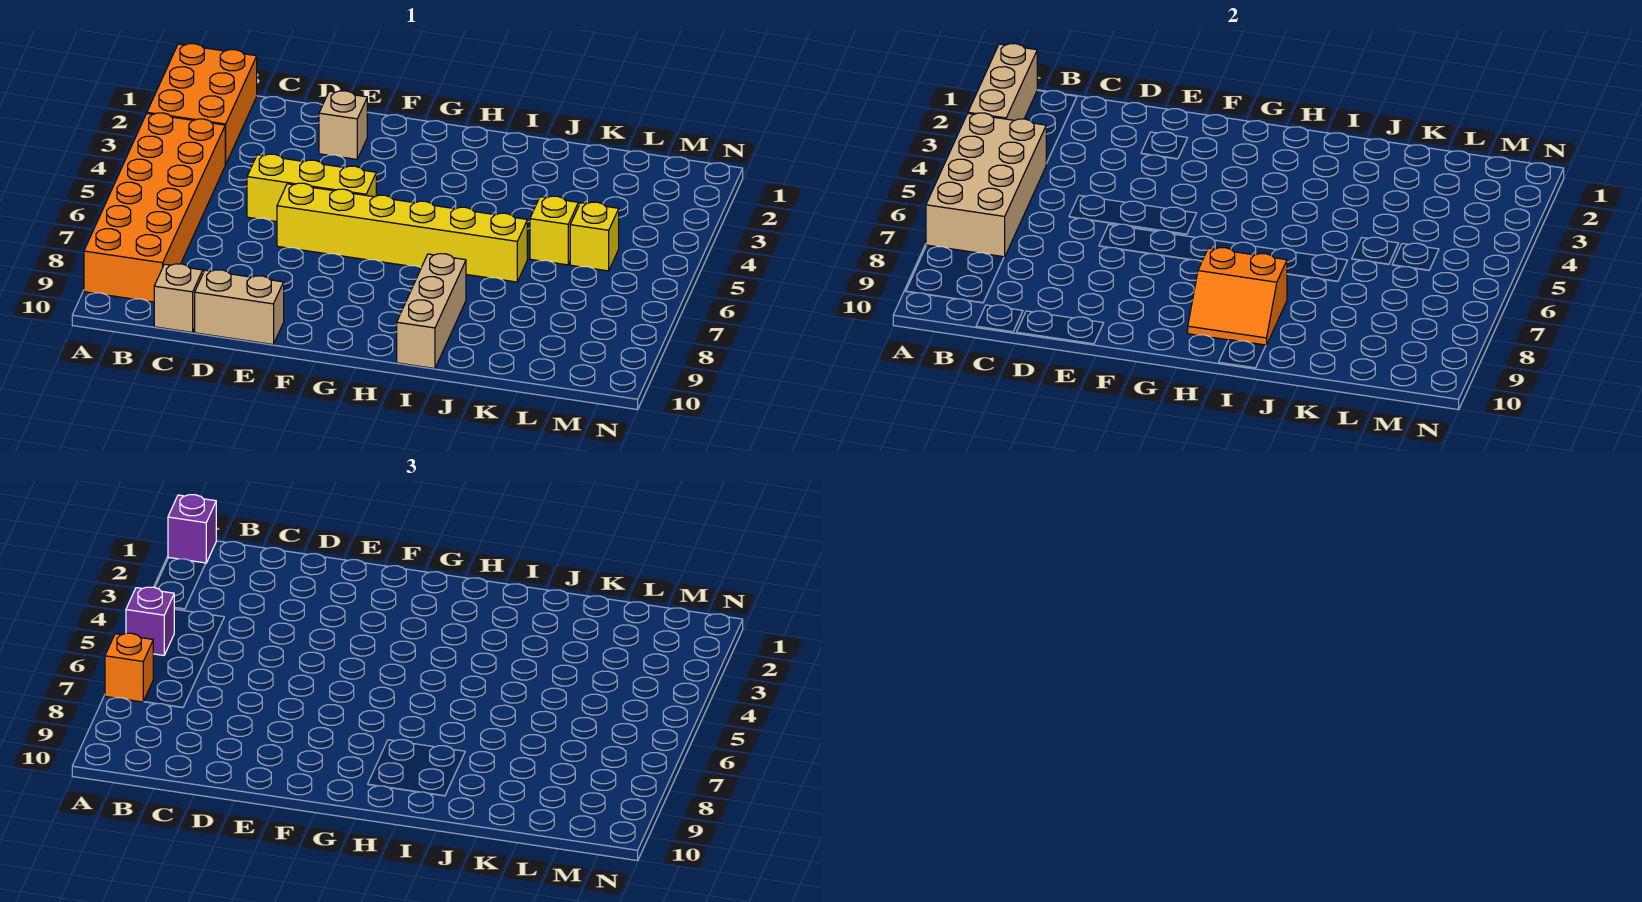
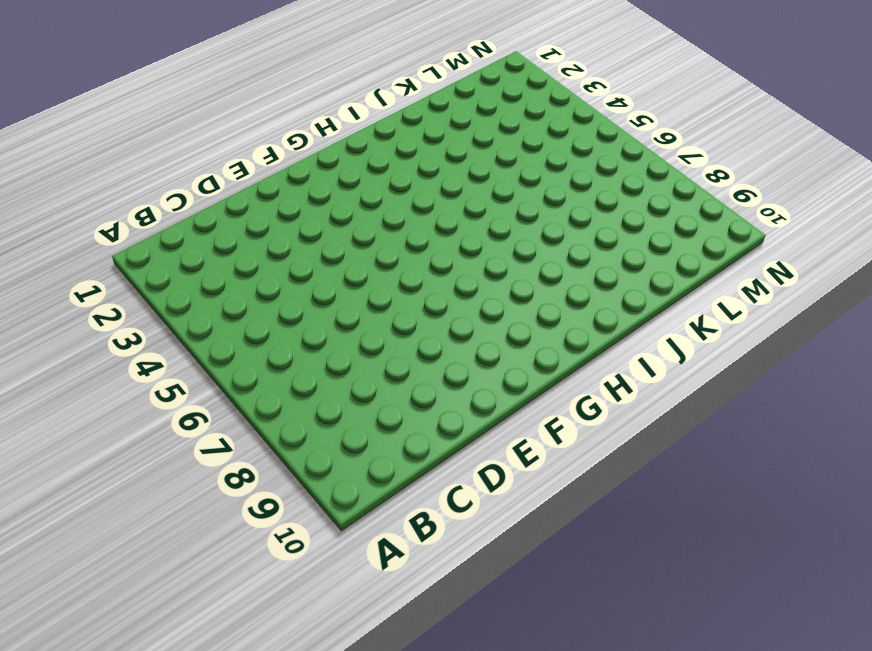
none -> orange brick A1:B3 level 1
none -> orange brick A4:B9 level 1
none -> tan brick C10 level 1

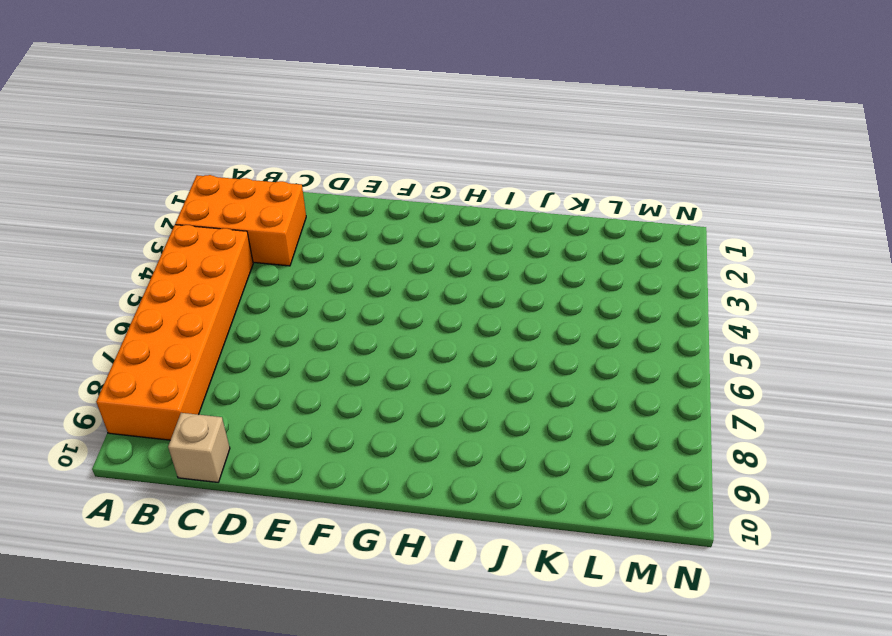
orange brick A2:C3 level 1 -> orange brick A1:B3 level 1
none -> yellow brick D5:F5 level 1
none -> tan brick D10:E10 level 1
none -> tan brick E2 level 1

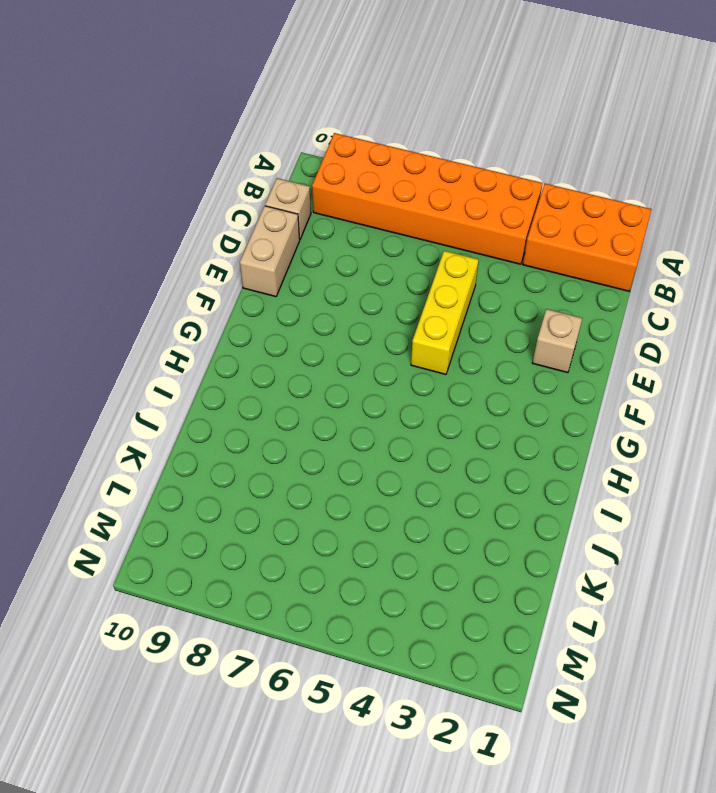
none -> yellow brick E6:J6 level 1
none -> tan brick I8:I10 level 1
none -> yellow brick K5 level 1

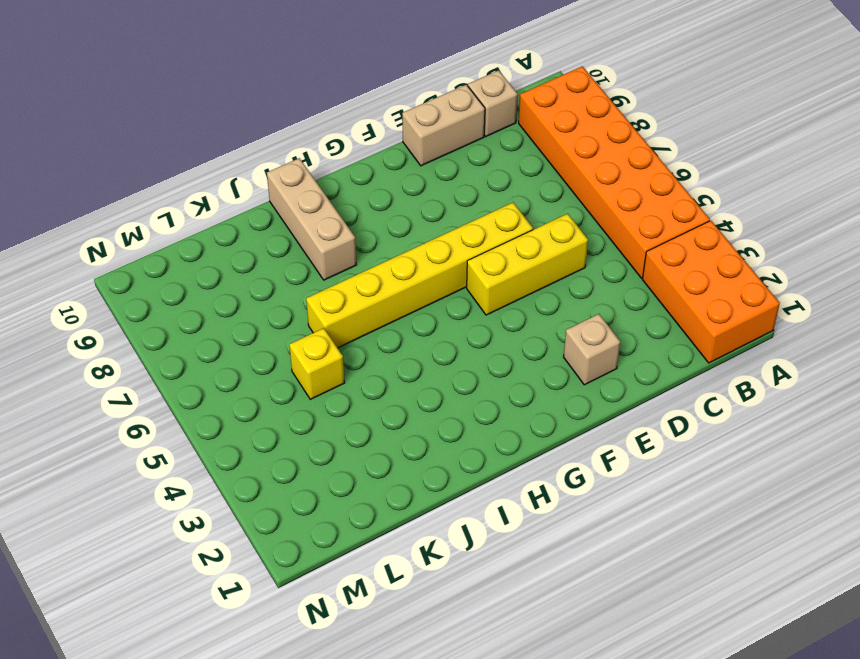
none -> yellow brick L5 level 1
none -> tan brick A1:A3 level 2
none -> tan brick A4:B7 level 2

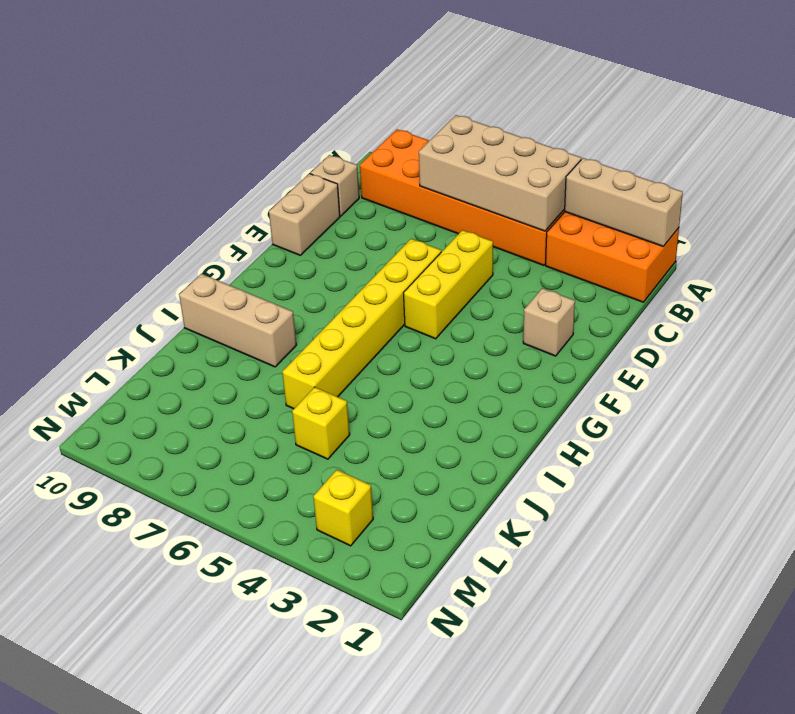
yellow brick M3 level 1 -> yellow brick L5 level 1
none -> orange slope H8:I9 level 2 top 8
none -> purple brick A1 level 3
none -> purple brick A5 level 3

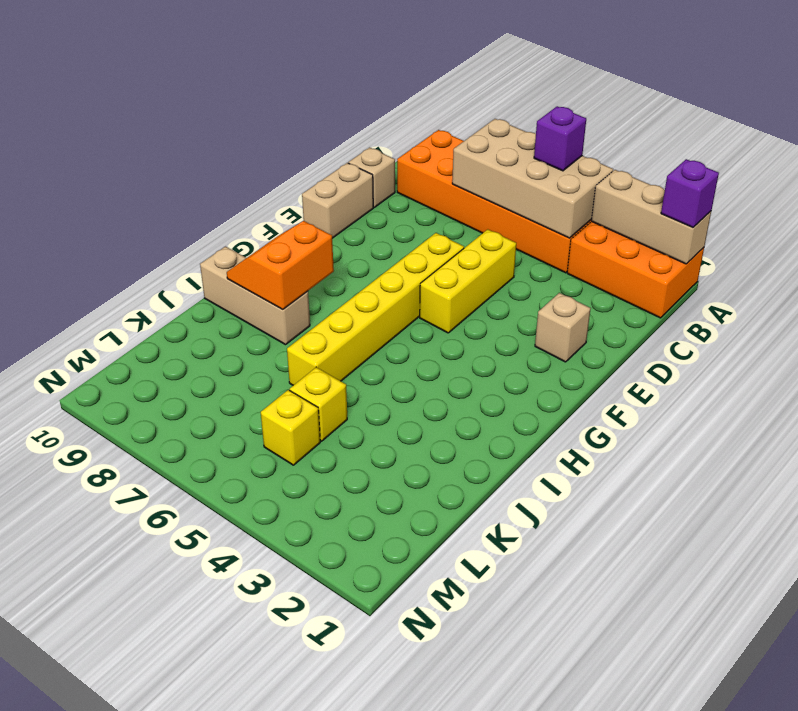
none -> orange brick A7 level 3

